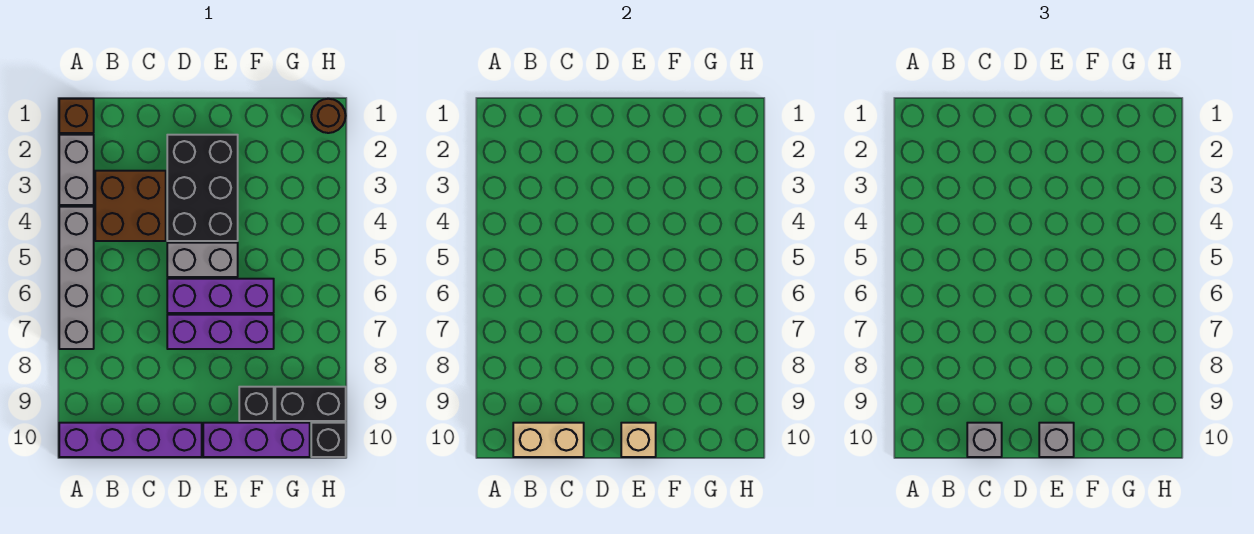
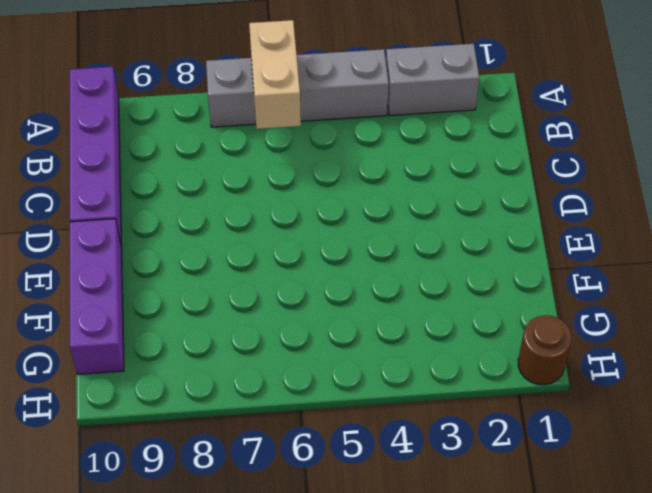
tan brick A6:B6 level 2 -> tan brick B10:C10 level 2
none -> brown brick A1 level 1
none -> brown brick B3:C4 level 1
none -> black brick D2:E4 level 1

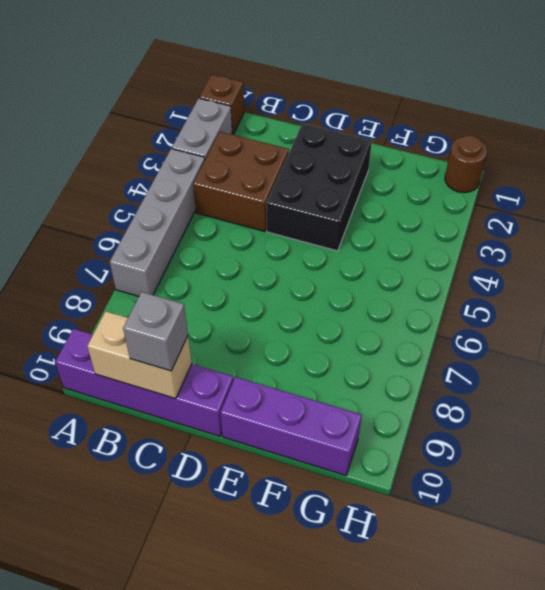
none -> grey brick D5:E5 level 1
none -> purple brick D6:F6 level 1
none -> purple brick D7:F7 level 1

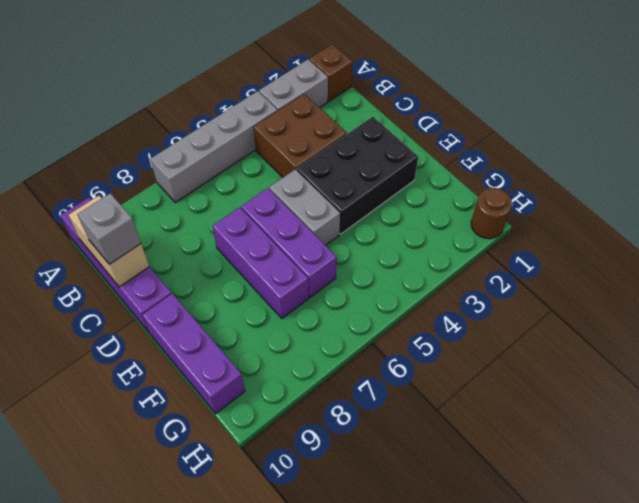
none -> black brick F9 level 1
none -> black brick G9:H9 level 1
none -> black brick H10 level 1

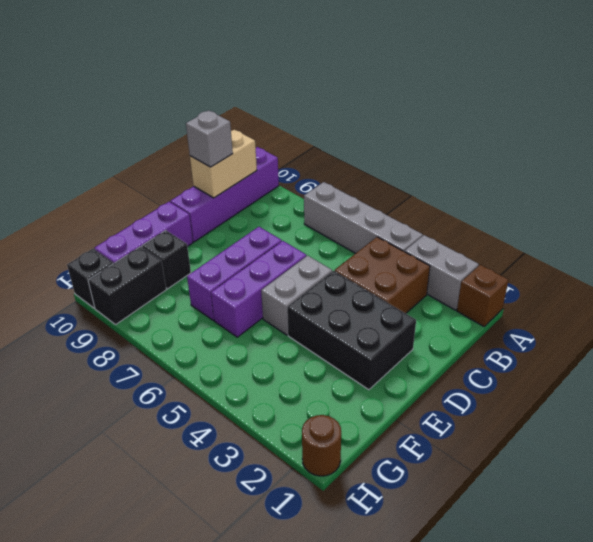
none -> tan brick E10 level 2
none -> grey brick E10 level 3

